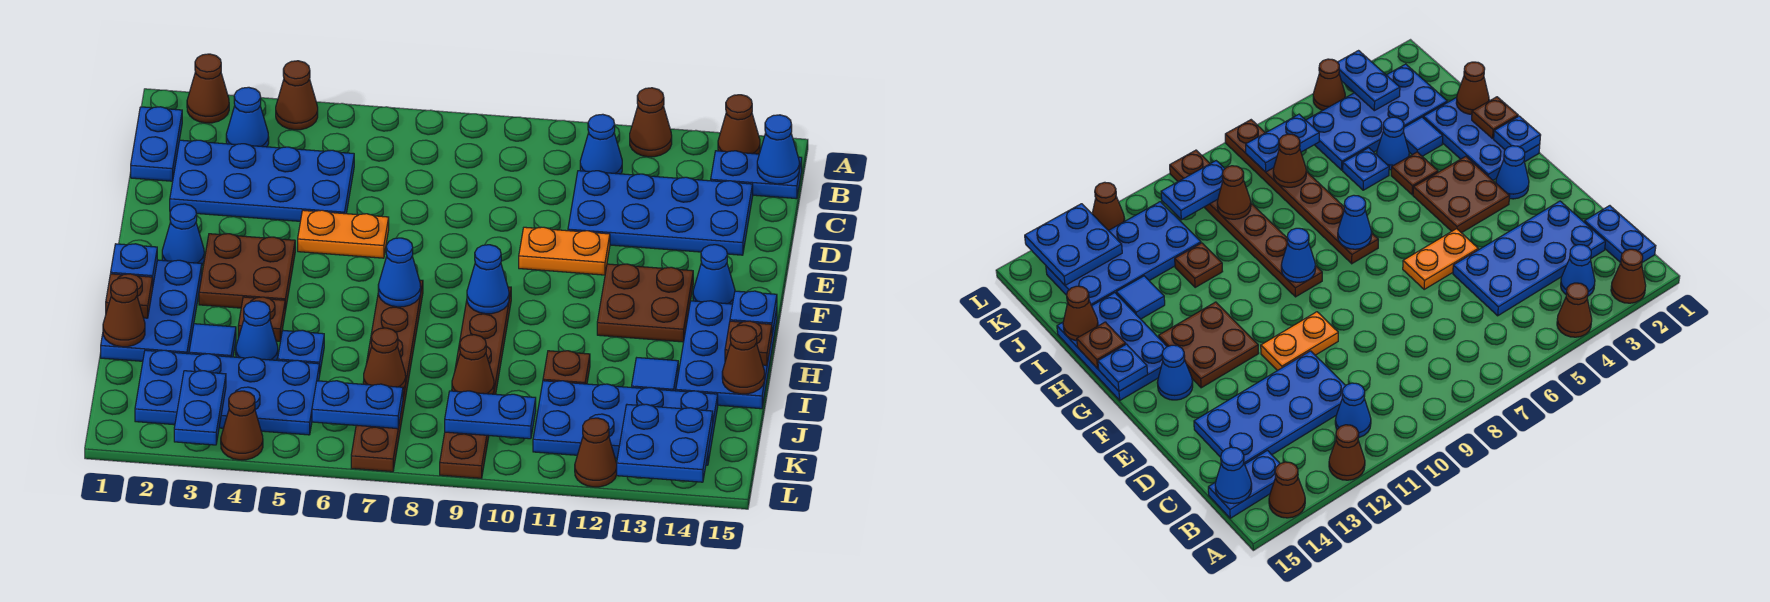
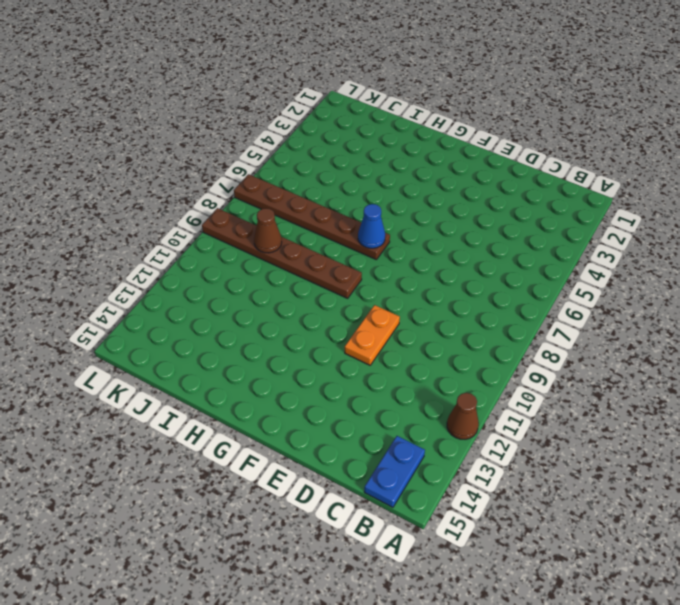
none -> brown cone A2 level 1
none -> brown cone A4 level 1
none -> brown cone A14 level 1
none -> blue plate B1:C1 level 1

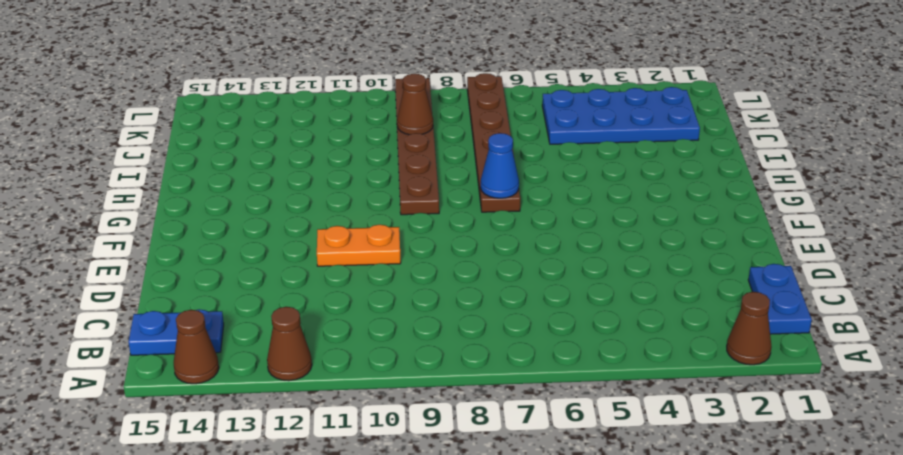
none -> brown cone A4 level 1
none -> blue cone B3 level 1
none -> blue cone B11 level 1
none -> blue plate C2:D5 level 1

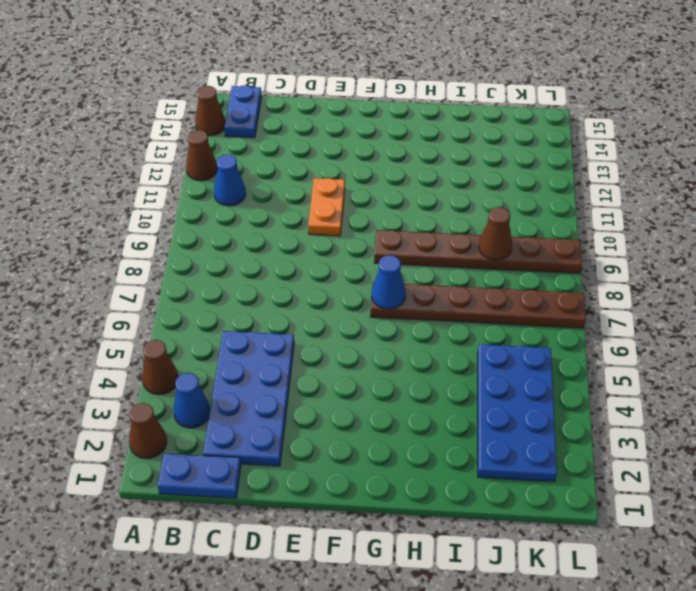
none -> blue plate C11:D14 level 1
none -> orange plate E5:E6 level 1
none -> blue cone F2 level 1
none -> brown plate F3:G4 level 1

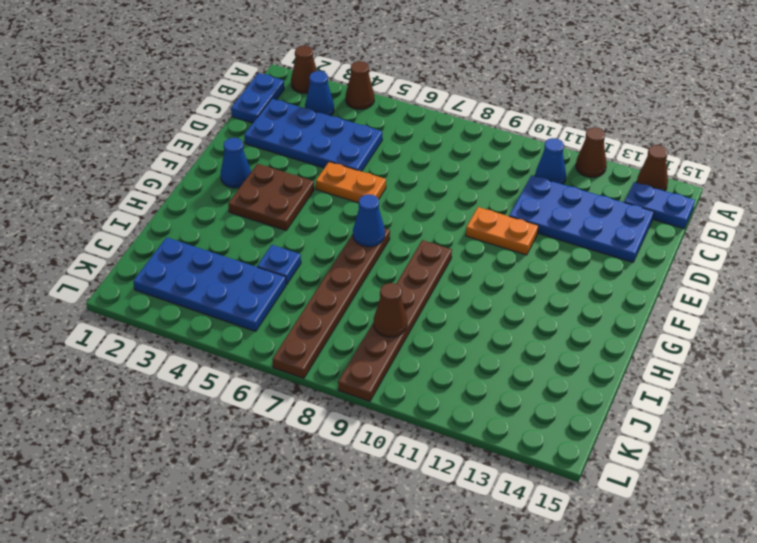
none -> brown plate F12:G13 level 1
none -> blue cone F14 level 1
none -> blue plate G1:I2 level 1
none -> blue plate G14:I15 level 1

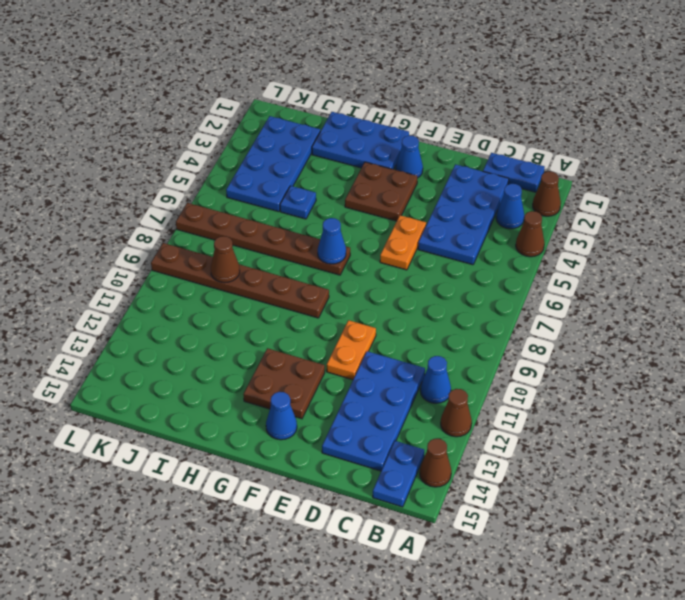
none -> blue plate G14:I15 level 1
none -> brown plate H4 level 1
none -> blue tile I3 level 1
none -> blue cone I4 level 1

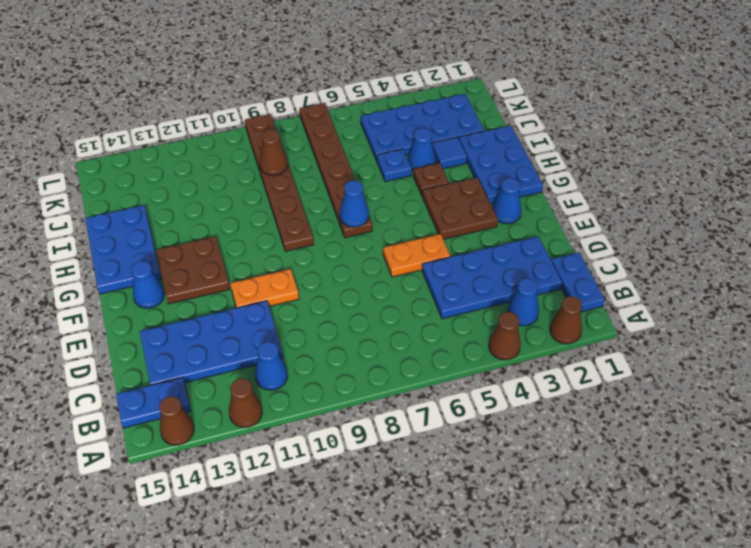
none -> brown plate I11 level 1
none -> blue tile I13 level 1
none -> blue plate J11:K14 level 1
none -> brown cone L4 level 1

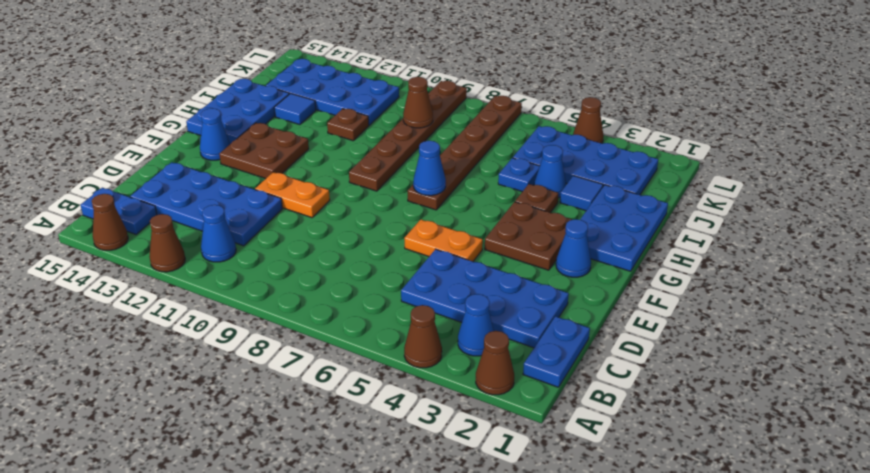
none -> brown cone L12 level 1
none -> blue cone B15 level 2
none -> blue plate G1 level 2
none -> blue cone G9 level 2

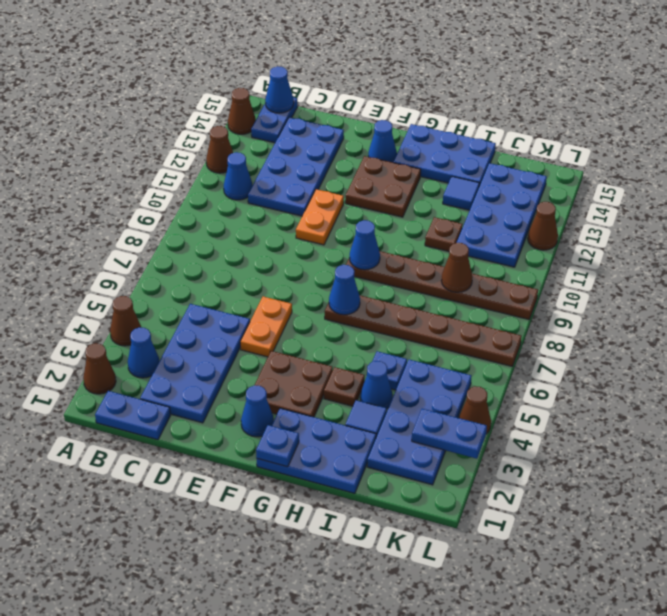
none -> blue plate G15 level 2
none -> brown plate H1 level 2
none -> brown plate H15 level 2
none -> brown cone I1 level 2

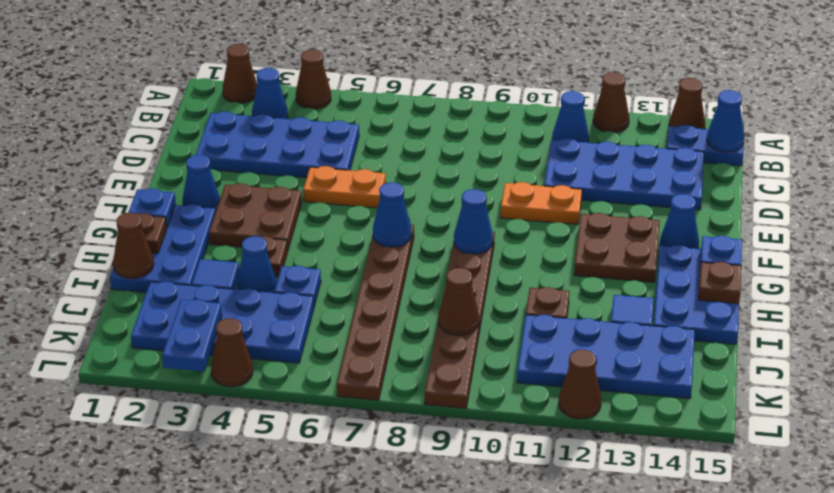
none -> blue plate B1:C1 level 1
none -> brown cone I15 level 2
none -> brown cone J7 level 2
none -> blue plate K6:K7 level 2

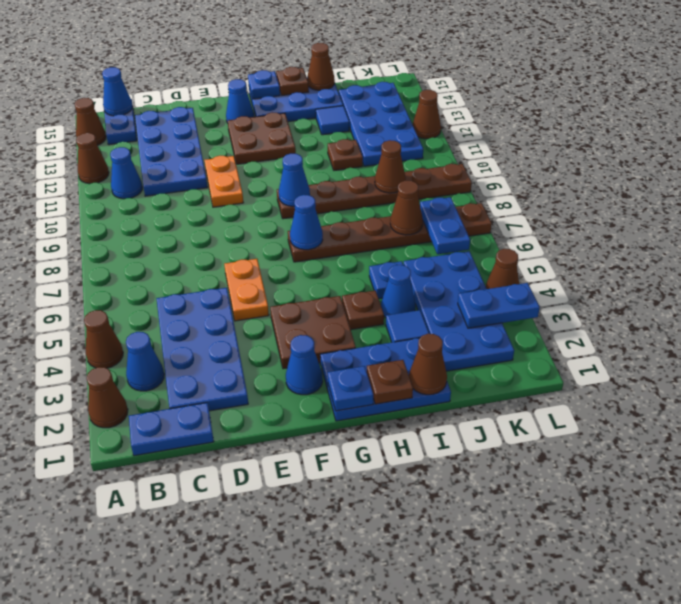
none -> blue plate K9:K10 level 2
none -> blue plate K13:L14 level 2

